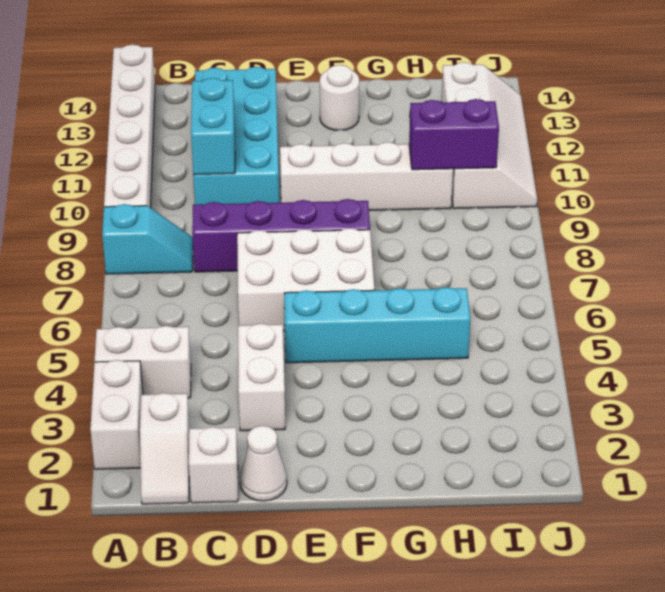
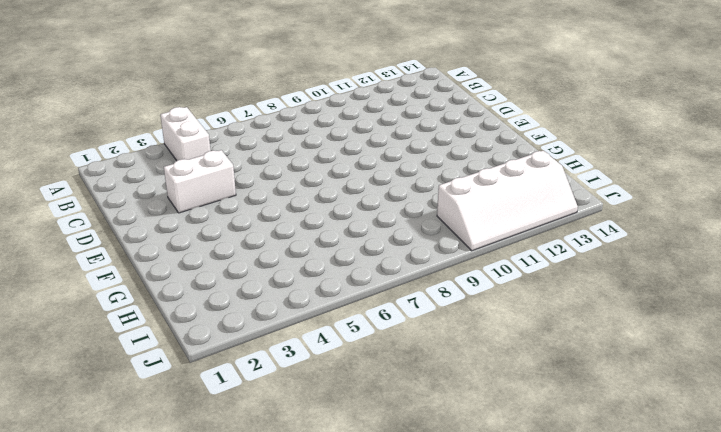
none -> white brick A2:A3 level 1
none -> cyan slope A8:B8 level 1 top A
none -> white brick A9:A14 level 1

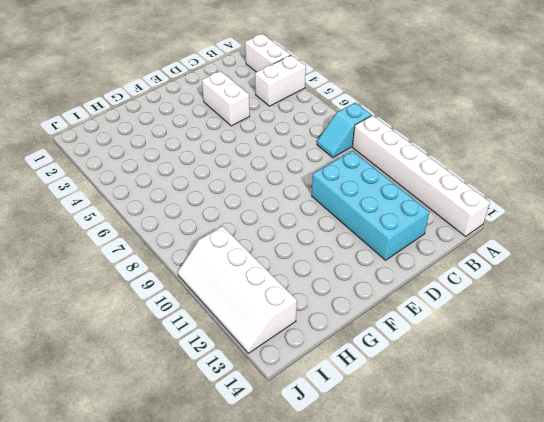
none -> white slope B1:B2 level 1 top 2
none -> white brick C1 level 1
none -> purple brick C8:F8 level 1

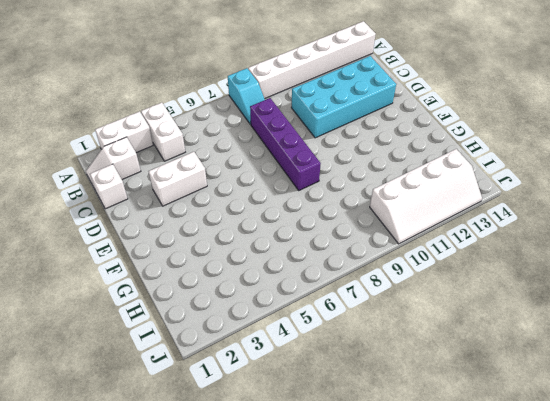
none -> white cone D1 level 1
none -> white brick D6:F7 level 1
none -> cyan brick E5:H5 level 1

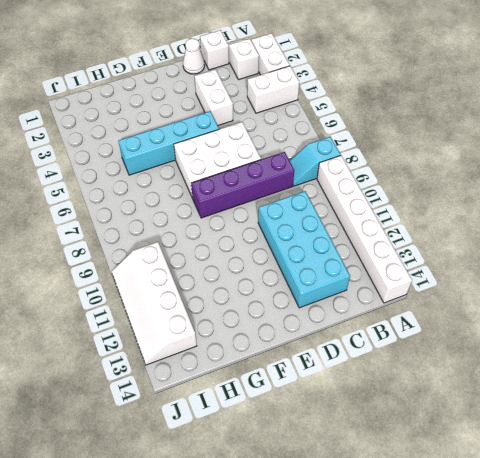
none -> white brick E10:H10 level 1
none -> white round brick F13 level 1
none -> cyan brick C10:C11 level 2

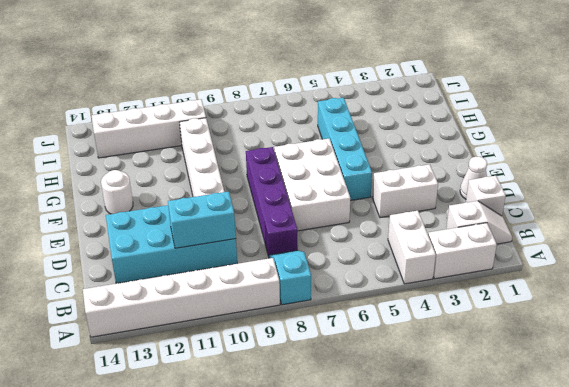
none -> purple brick H10:I10 level 2

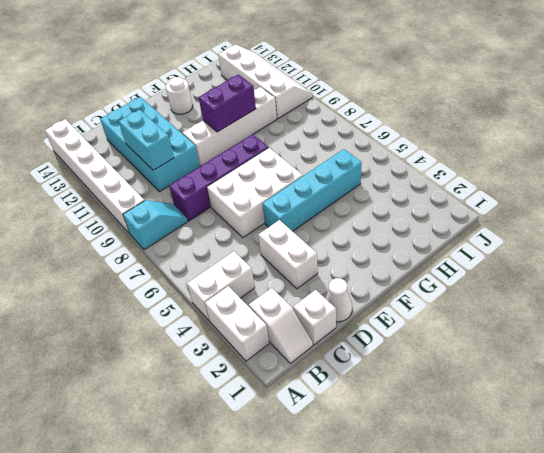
purple brick F10:G10 level 2 -> purple brick H10:I10 level 2

